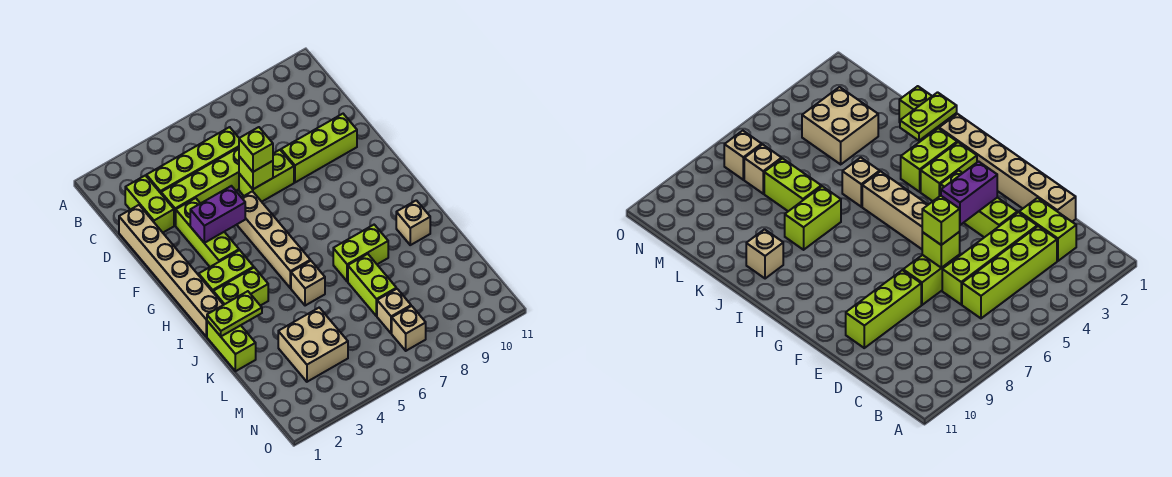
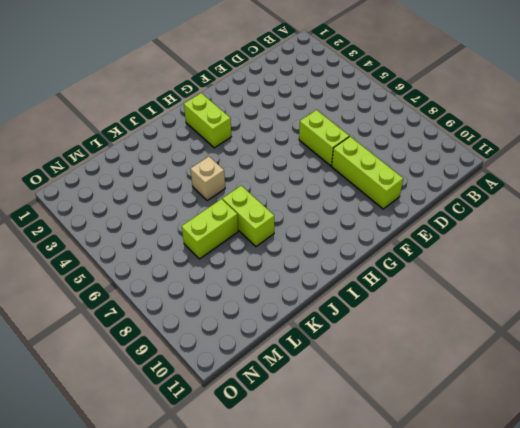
none -> lime brick C2:D2 level 1
none -> lime brick C3:C6 level 1
none -> tan brick D1:I1 level 1

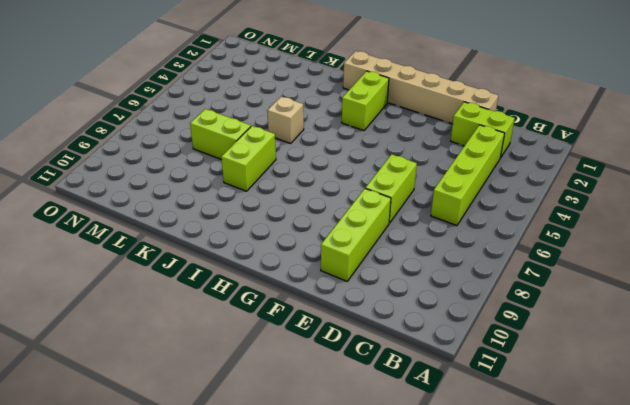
none -> lime brick D3:D6 level 1
none -> lime brick E3:G3 level 1
none -> tan brick F5:I5 level 1

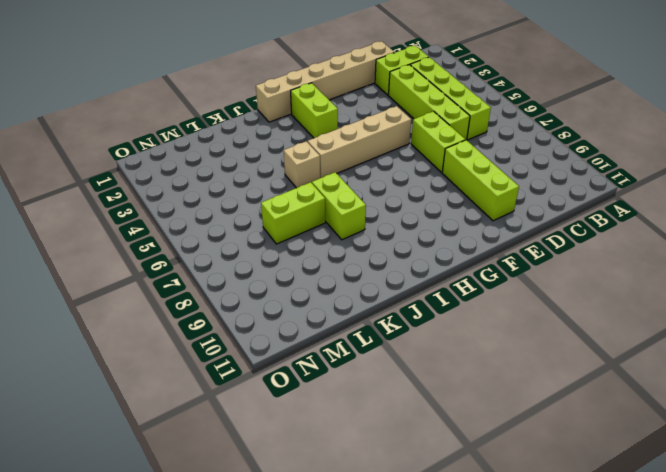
none -> lime brick E3:G3 level 1
none -> lime brick I2:I3 level 1
none -> lime brick J1:K1 level 1

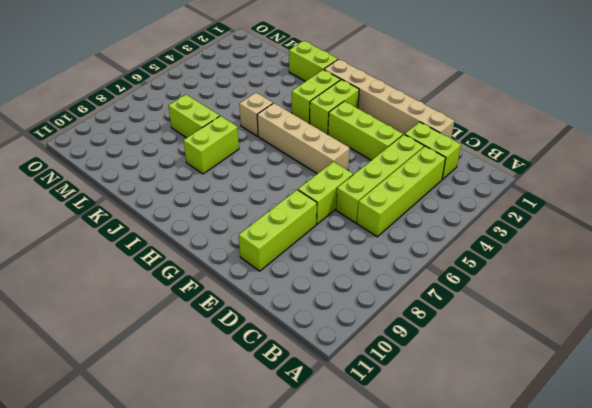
none -> tan brick J10 level 1
none -> tan brick L3:M4 level 1
none -> tan brick M7 level 1

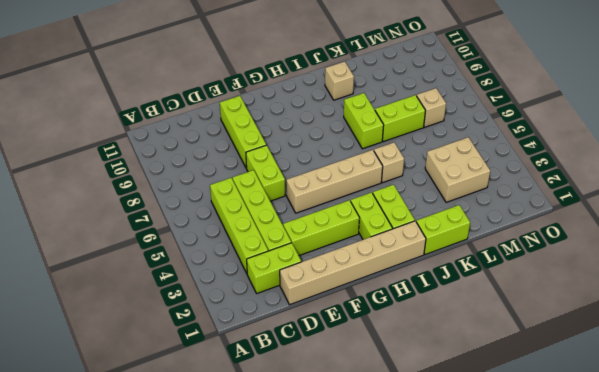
none -> tan brick N7 level 1
none -> lime brick E6 level 2
none -> purple brick F3:F4 level 2

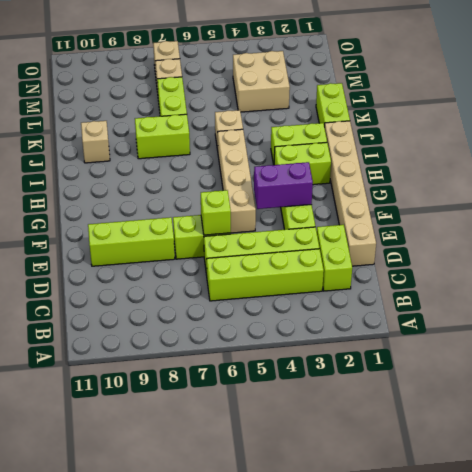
none -> lime plate J1:J2 level 2
none -> lime brick E6 level 3

